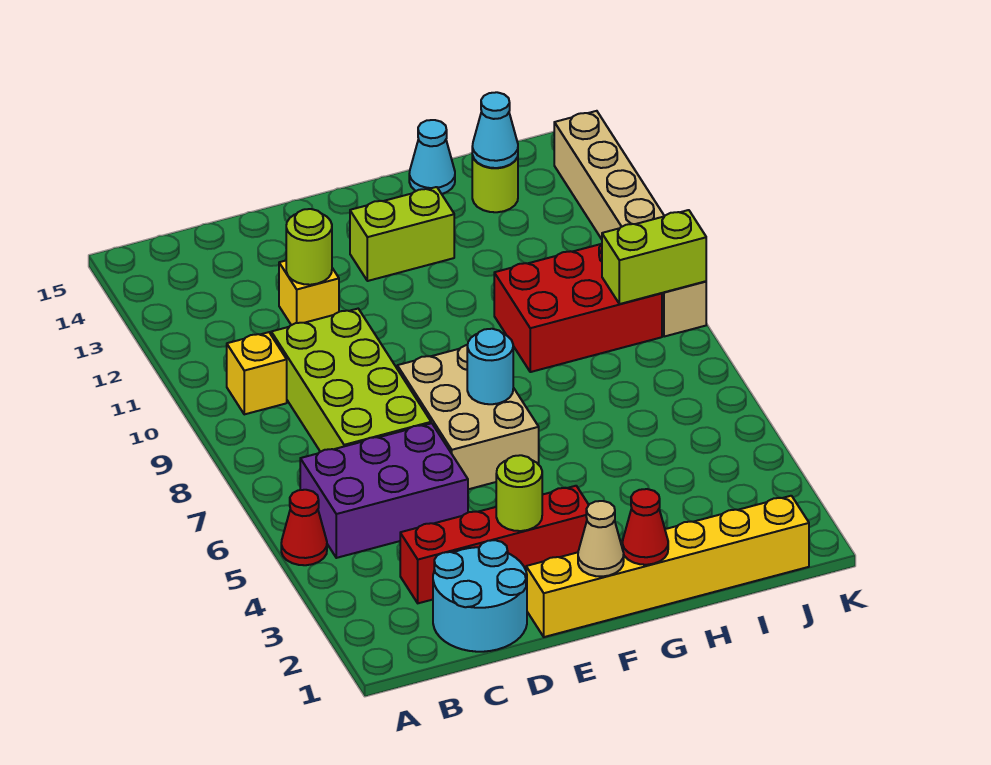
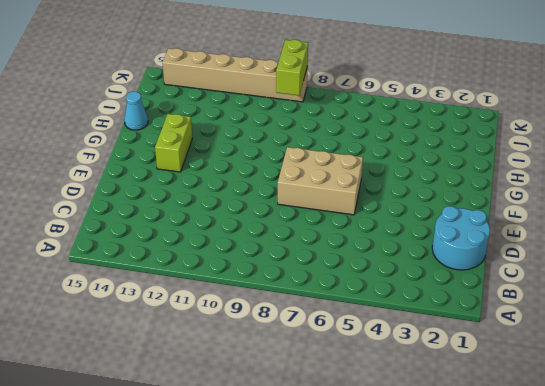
none -> red cone A5 level 1
none -> purple brick B5:D6 level 1
none -> yellow brick B10 level 1

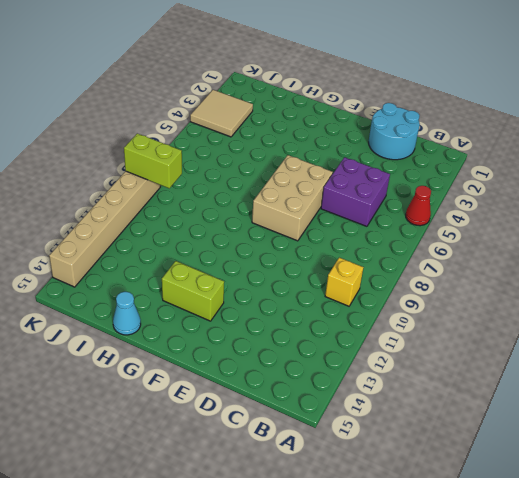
purple brick C5:D6 level 1 -> purple brick B5:D6 level 1
tan tile J3:K4 level 1 -> none
none -> red brick C3:F3 level 1
none -> lime brick C7:D10 level 1
none -> yellow brick D12 level 1

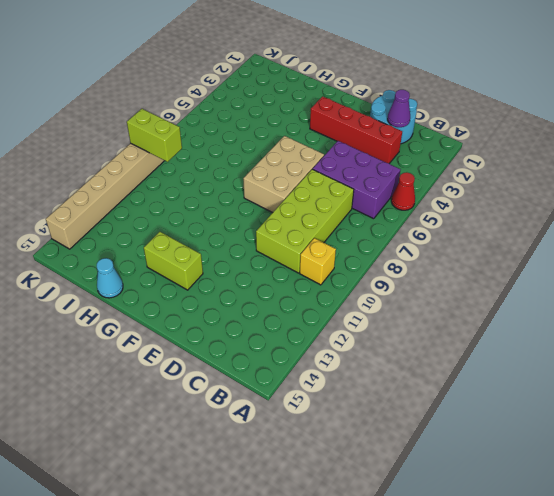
purple cone C2 level 2 -> none
none -> yellow brick D12 level 1
none -> yellow brick E1:J1 level 1
none -> red brick H9:J10 level 1

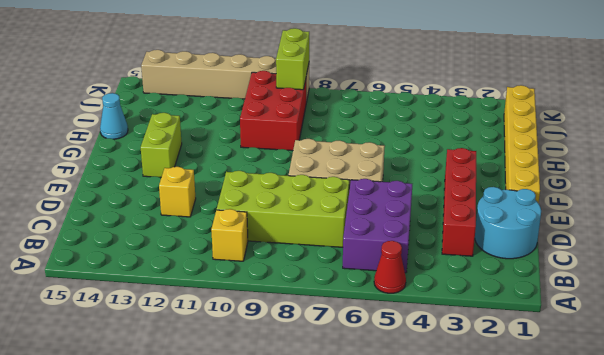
none -> lime round brick I14 level 1
none -> lime round brick D12 level 2
none -> lime round brick E3 level 2

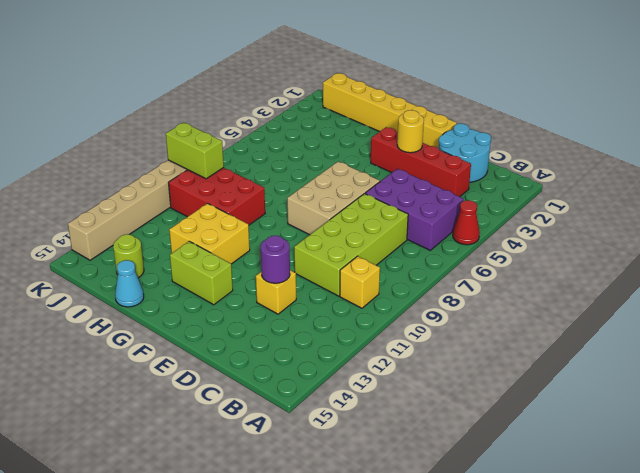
purple round brick D12 level 2 -> lime round brick D12 level 2
yellow round brick E3 level 2 -> lime round brick E3 level 2
yellow brick G11:H12 level 1 -> none
none -> tan cone F1 level 2
none -> cyan round brick F7 level 2
none -> red cone G1 level 2

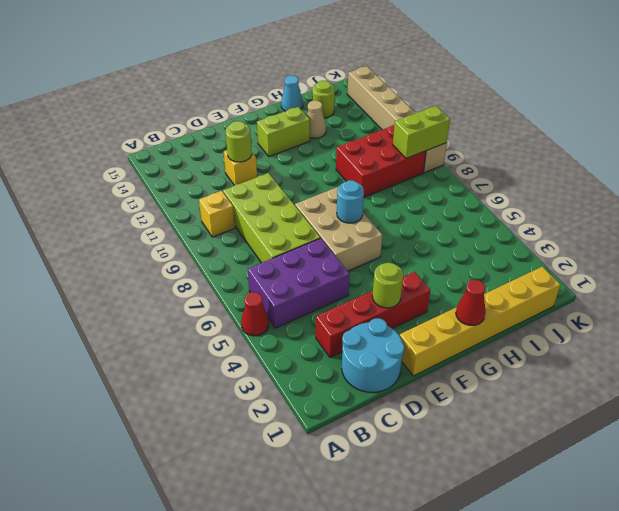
tan cone H13 level 1 -> tan cone F1 level 2
none -> cyan cone I14 level 2

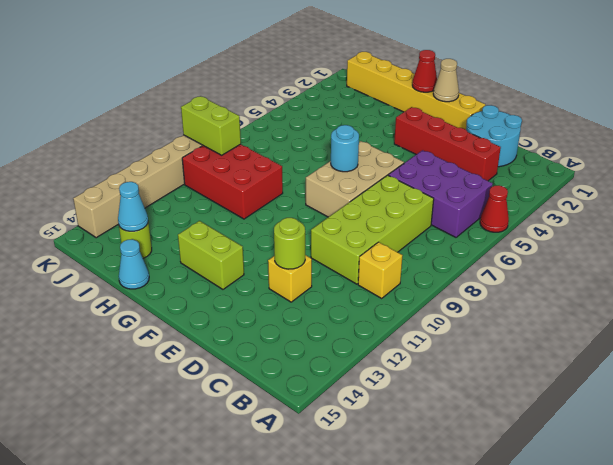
none -> lime round brick E3 level 2

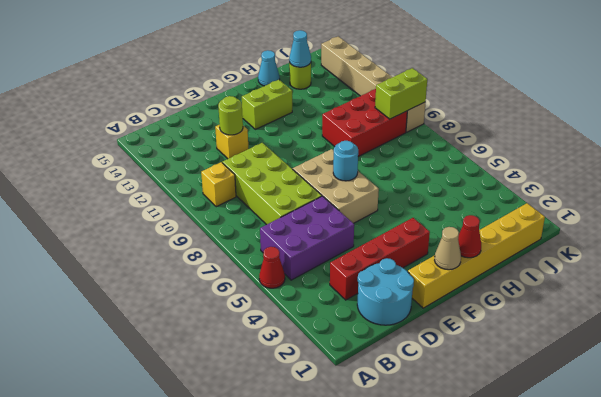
none -> lime round brick E3 level 2

